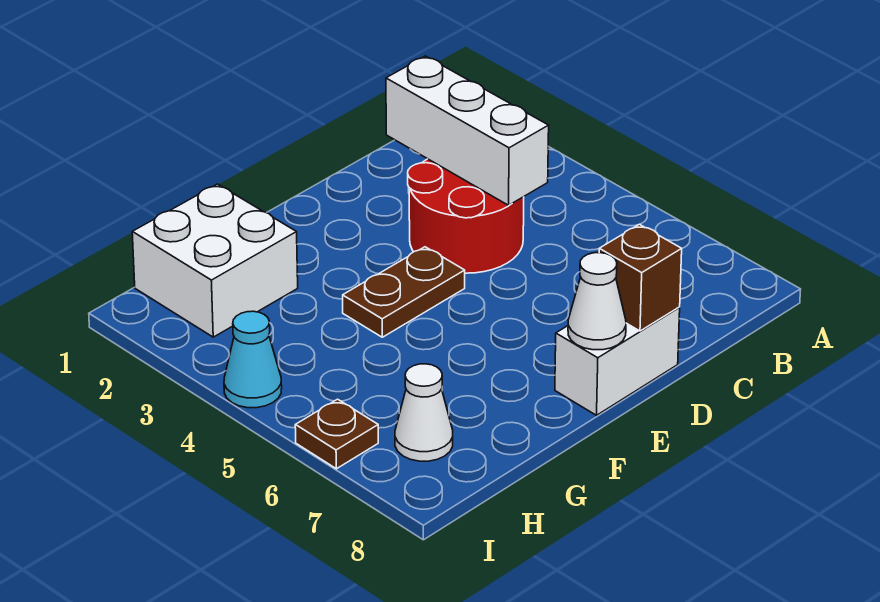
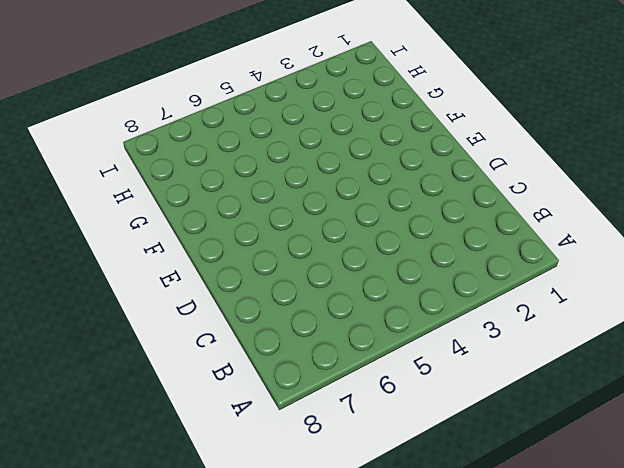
none -> red round brick C3:D4 level 1
none -> white brick D8:E8 level 1

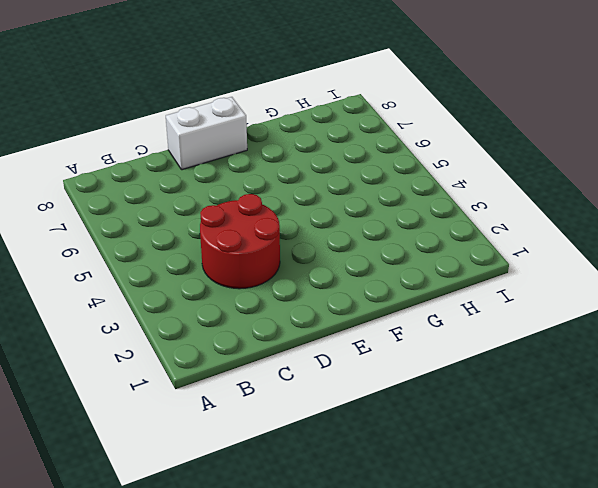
none -> brown plate E4:F4 level 1
none -> white brick G1:H2 level 1

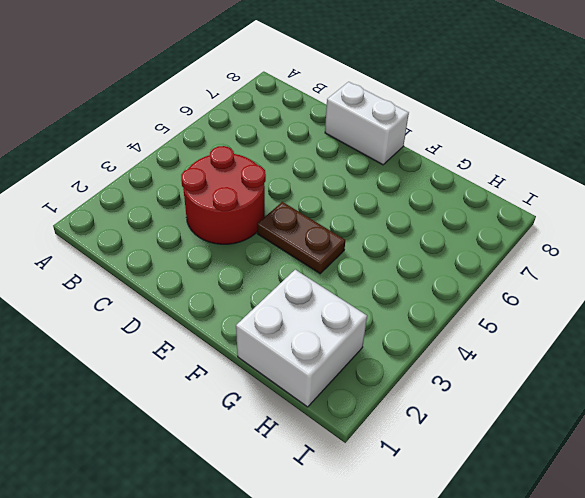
none -> white cone H7 level 1
none -> cyan cone I4 level 1

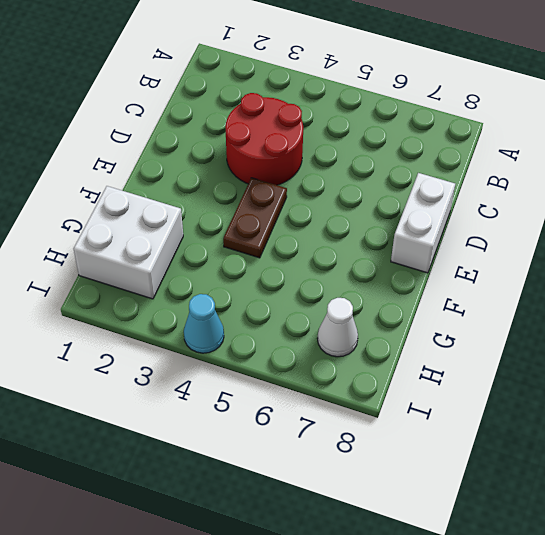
none -> brown plate I6 level 1
none -> white brick C2:C4 level 2

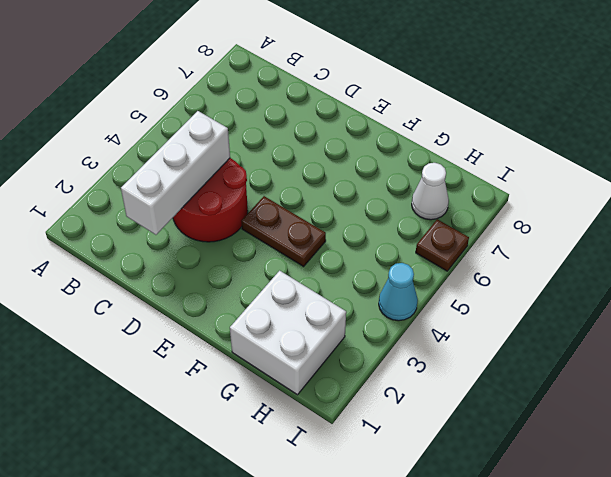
none -> white brick D8:E8 level 1
none -> brown brick D8 level 2

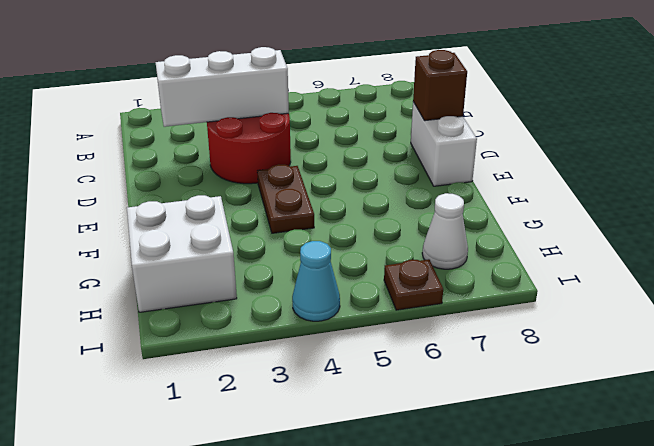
none -> white cone E8 level 2

